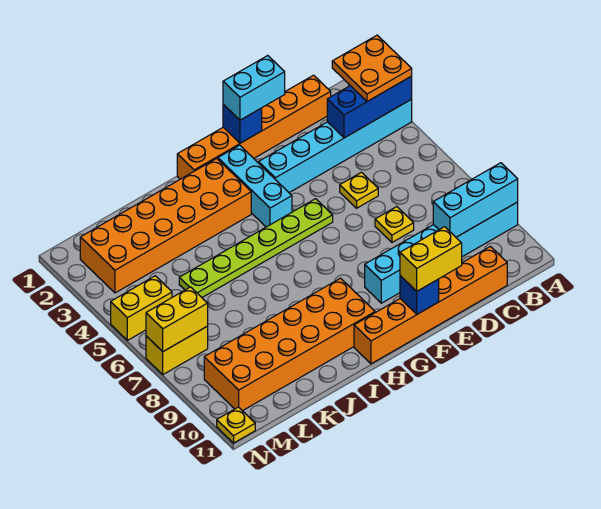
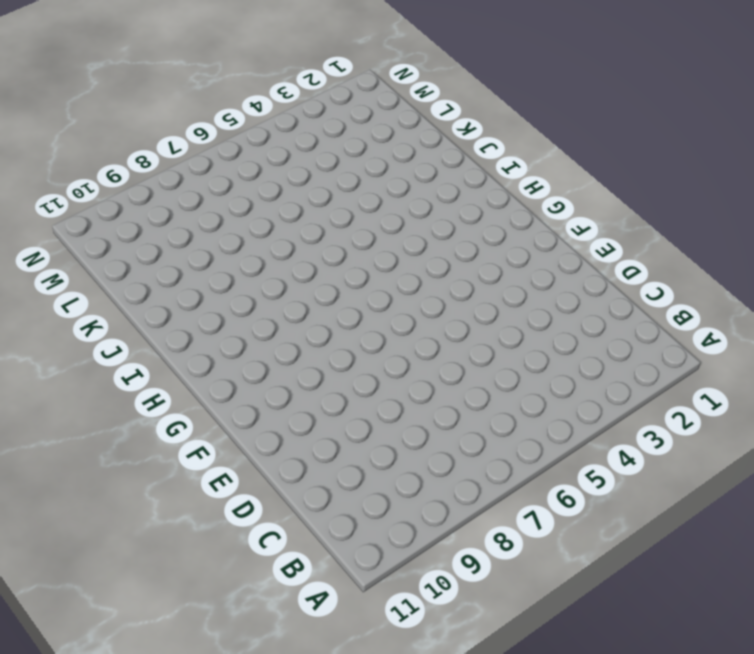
none -> cyan brick A3:F3 level 1
none -> cyan brick A9:F9 level 1
none -> orange brick C1:H1 level 1

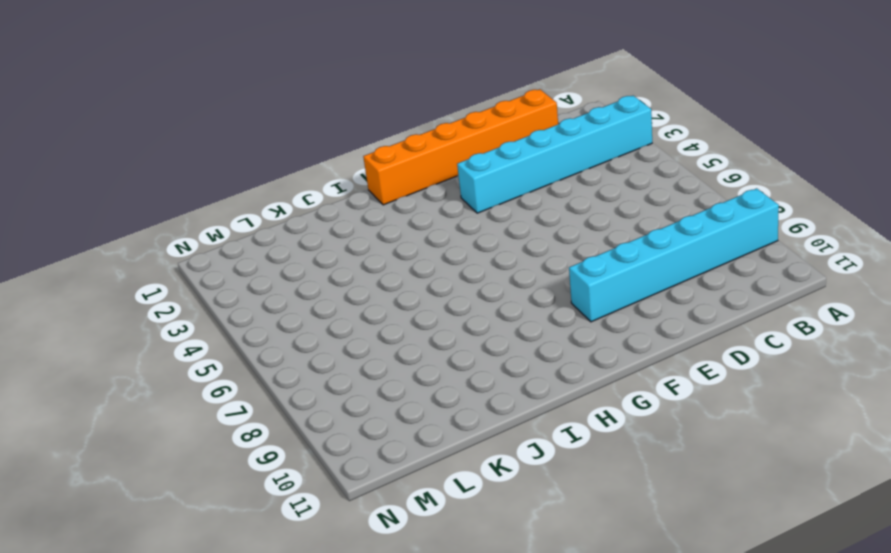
none -> orange brick C11:H11 level 1
none -> yellow plate D5 level 1
none -> yellow plate D7 level 1

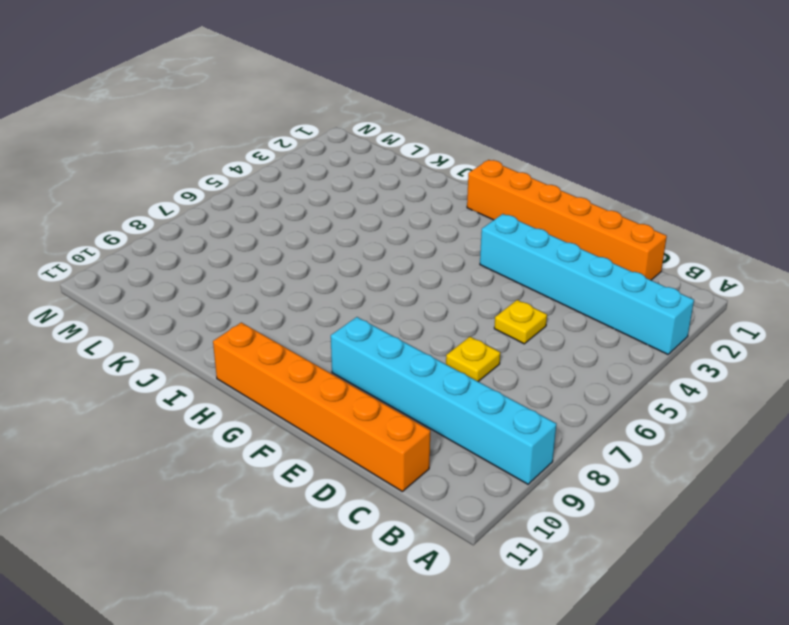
none -> lime plate F5:K5 level 1
none -> cyan brick G2:G4 level 1
none -> orange brick H2:M3 level 1

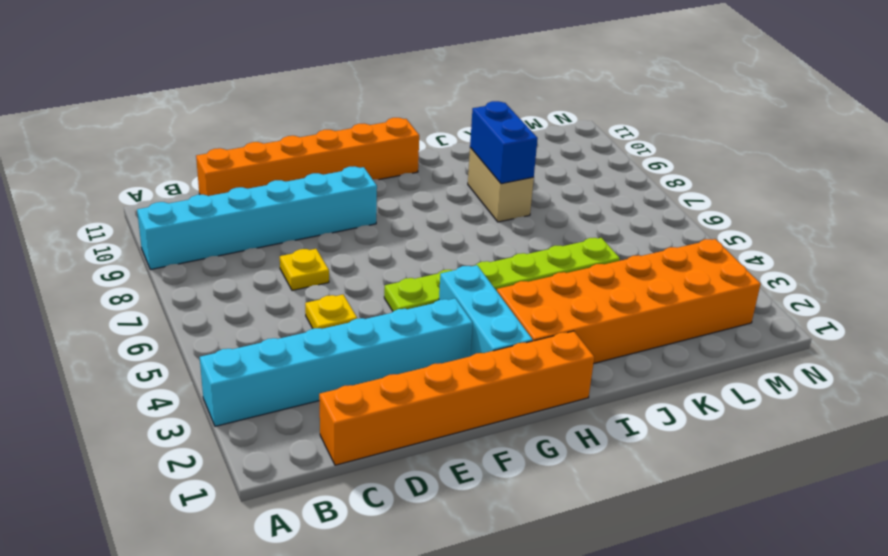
tan brick J8:J9 level 1 -> orange brick H9:M10 level 1
blue brick J8:J9 level 2 -> none
none -> yellow brick M5:N5 level 1
none -> yellow brick M7:N7 level 1
none -> yellow plate N11 level 1

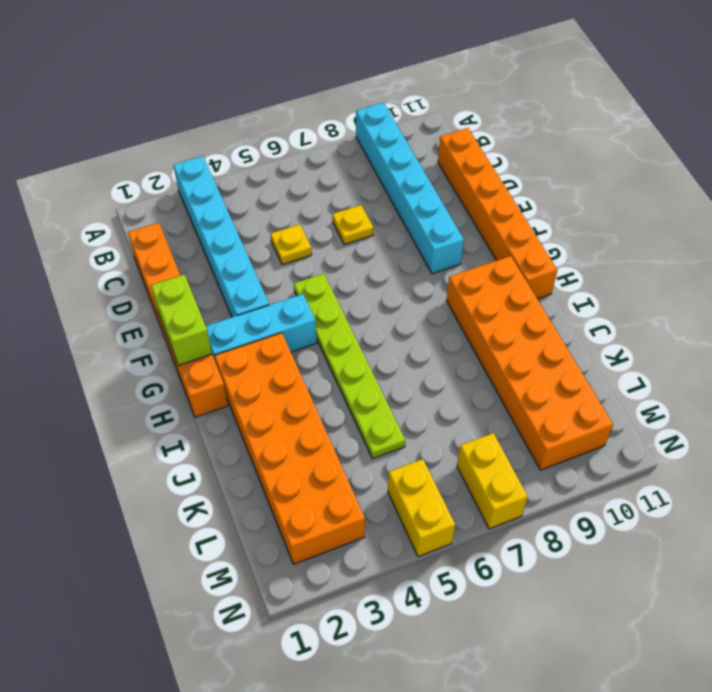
lime brick F1:G1 level 2 -> blue brick F1 level 2
none -> yellow plate N11 level 1
none -> blue brick A3:C3 level 2
none -> cyan brick A9:C9 level 2

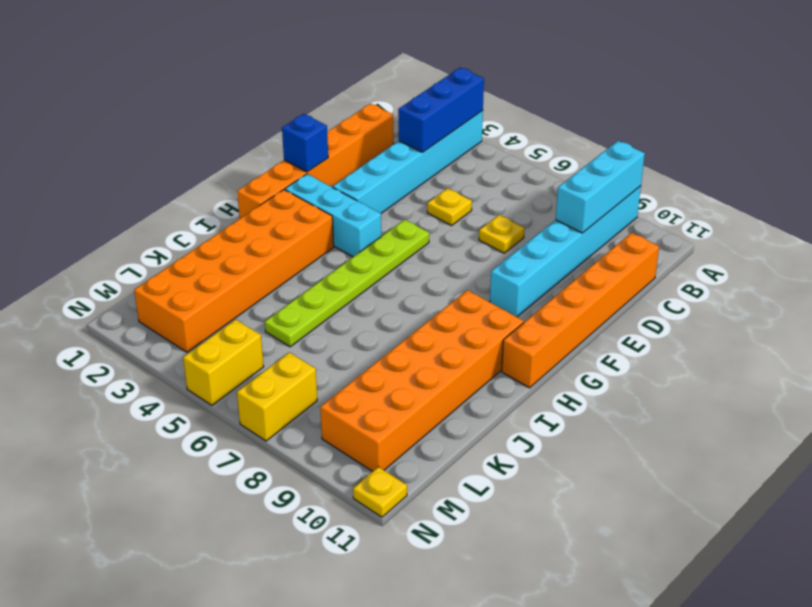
none -> blue brick F11 level 2
none -> yellow brick M7:N7 level 2
none -> orange plate A2:B3 level 3

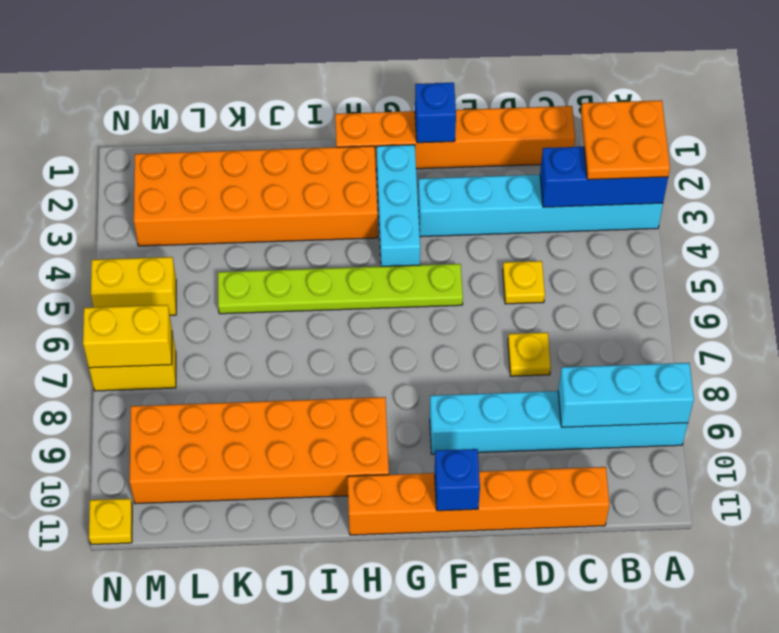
none -> cyan brick E1:F1 level 3
none -> yellow brick E11:F11 level 3

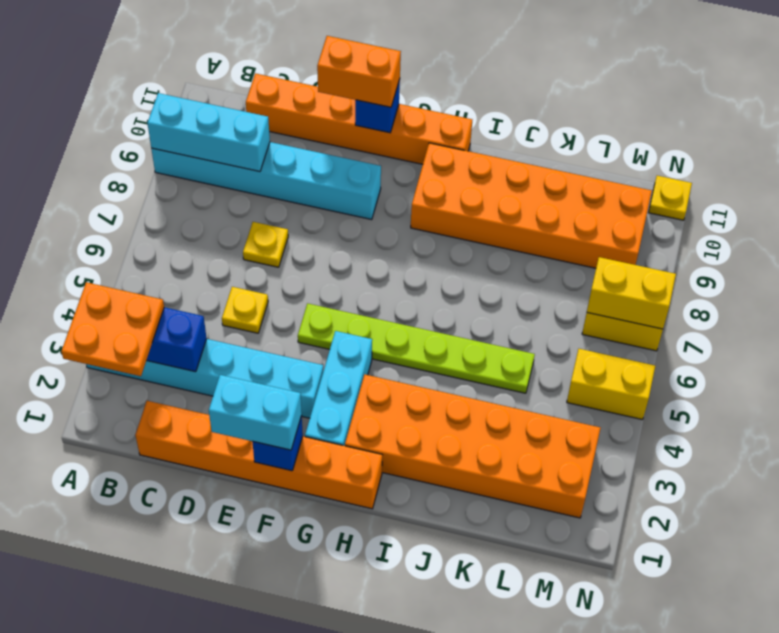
orange brick E11:F11 level 3 -> yellow brick E11:F11 level 3

